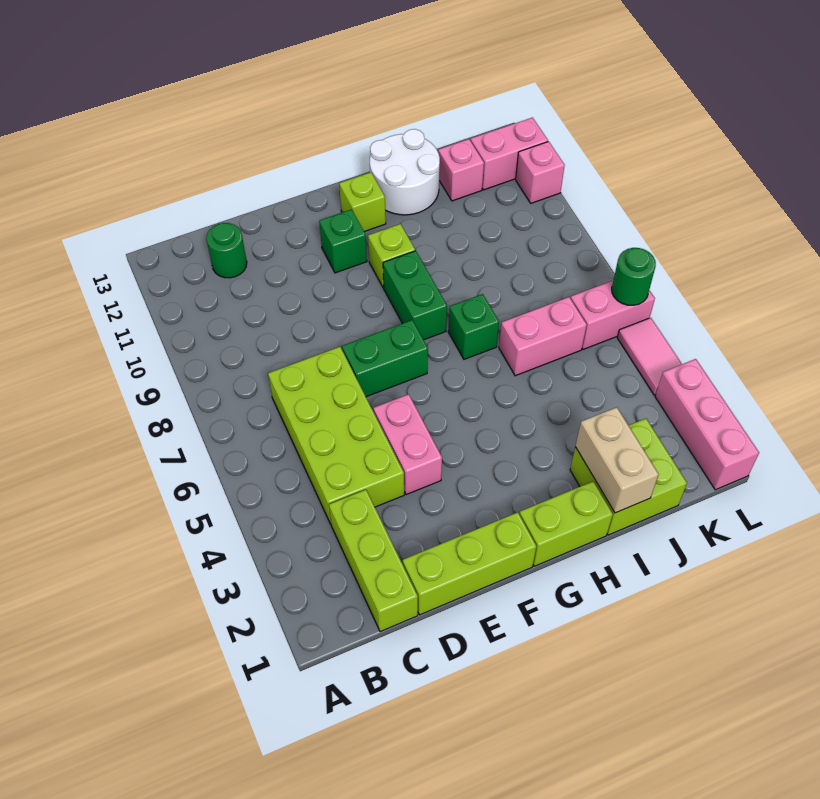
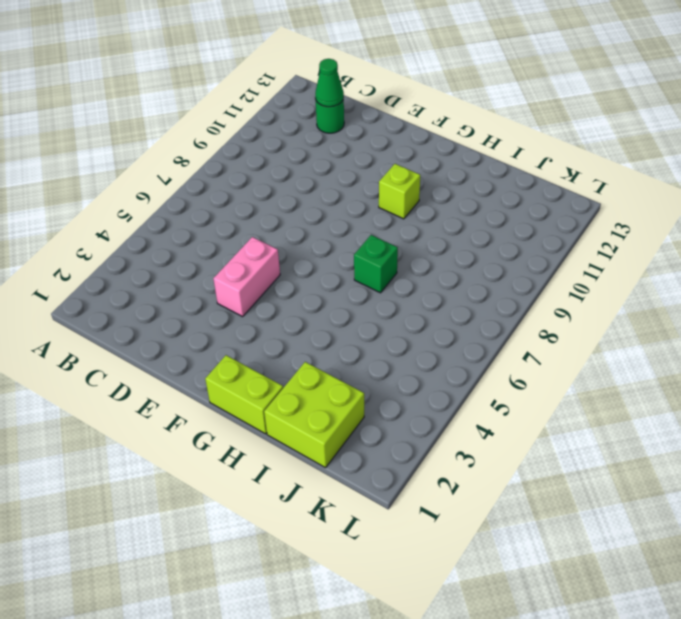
green cone C12 level 2 -> none
none -> lime brick C1:C3 level 1
none -> lime brick C4:D7 level 1
none -> lime brick D1:F1 level 1

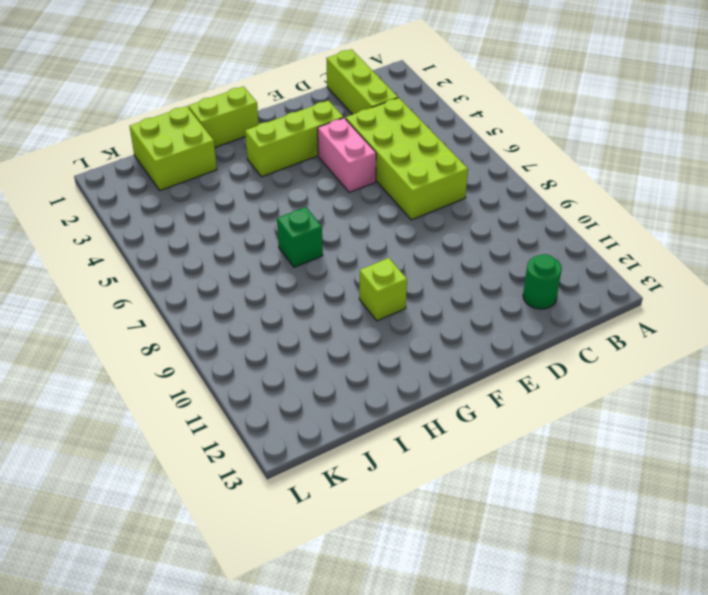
lime brick E3:G3 level 1 -> lime brick D1:F1 level 1
none -> green brick E7:F7 level 1
none -> green brick F11 level 1
none -> green brick G8:G9 level 1

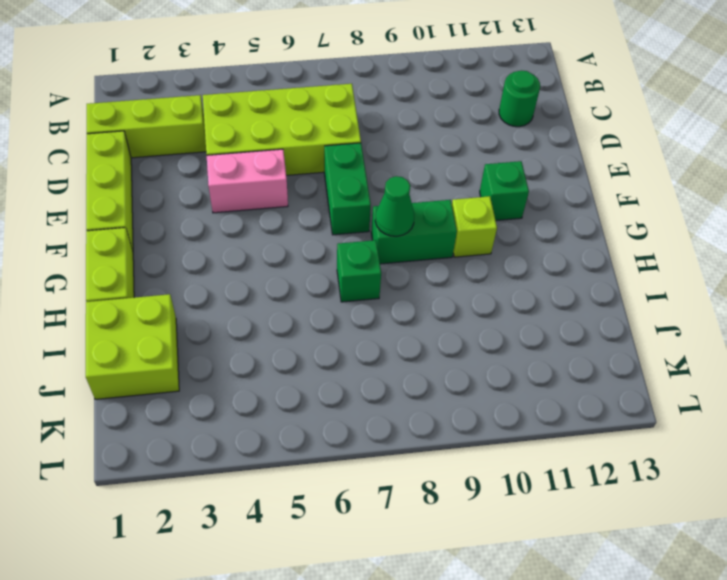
green cone G8 level 2 -> none
none -> lime brick G12 level 1
none -> white round brick H12:I13 level 1
none -> pink brick I6:J6 level 1

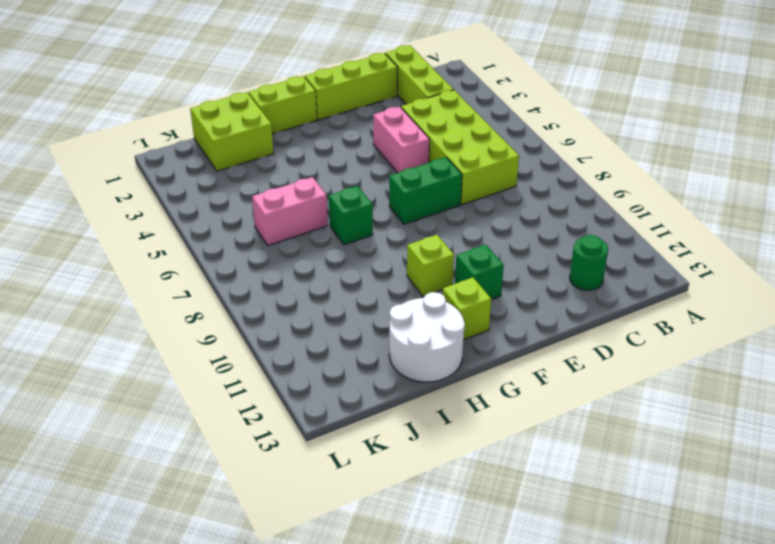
none -> green brick G8:G9 level 1
none -> pink brick J12 level 1
none -> pink brick K6:L6 level 1

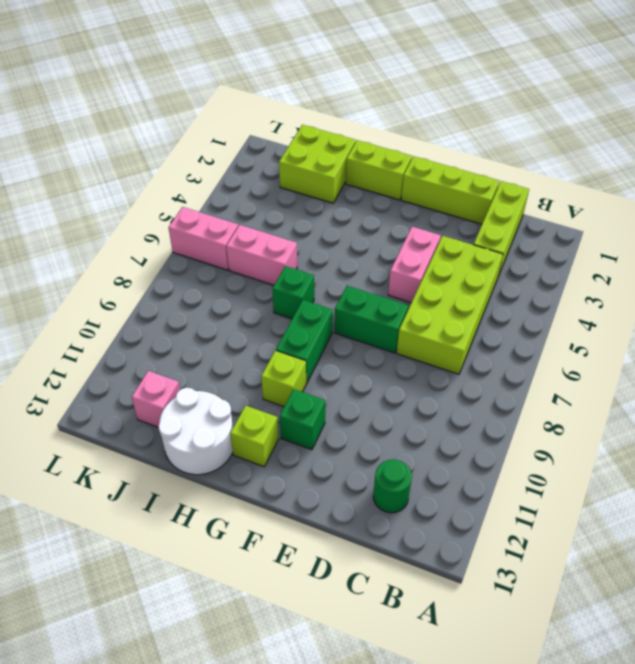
none -> pink brick K12:L12 level 1
none -> pink brick L1:L3 level 1
none -> pink tile L4:L5 level 1

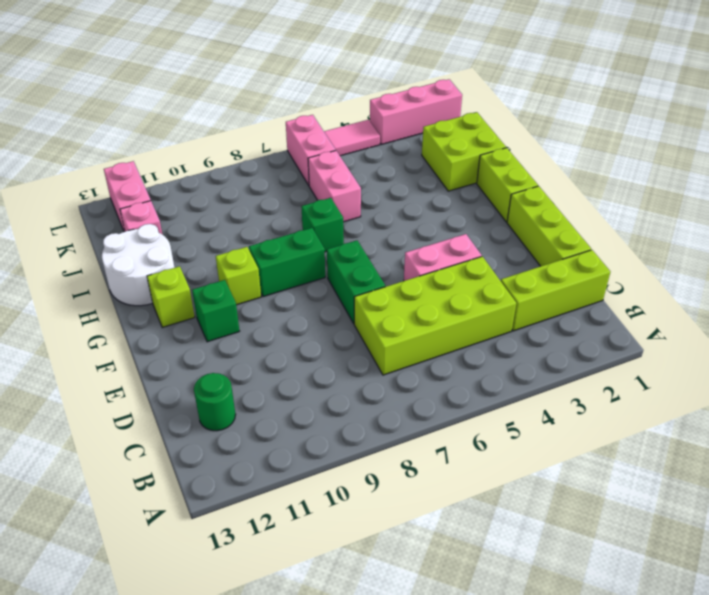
none -> pink brick L11 level 1
none -> tan brick I1:I2 level 2
none -> green round brick L6 level 2

